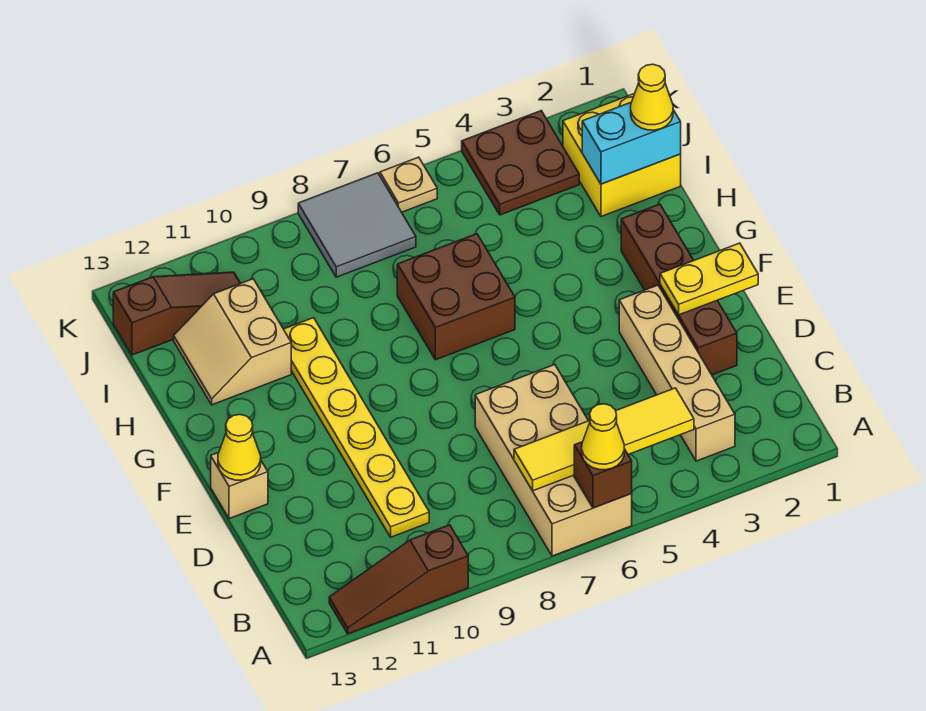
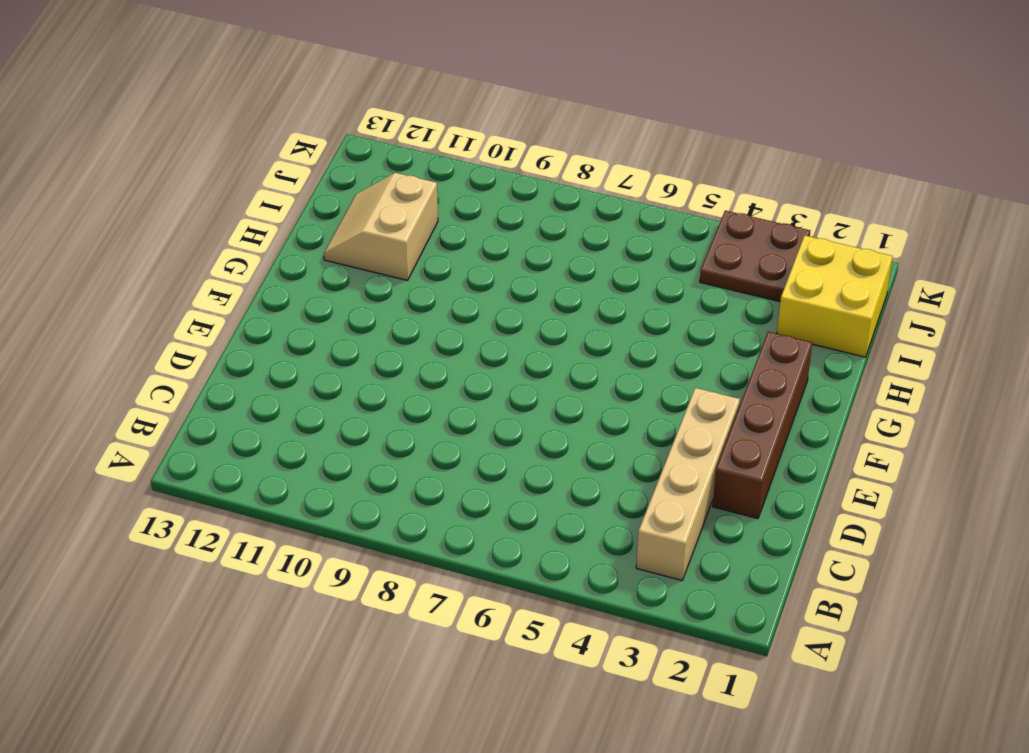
none -> tan brick A6:D7 level 1
none -> brown slope A10:A12 level 1 top 10
none -> yellow plate C10:H10 level 1

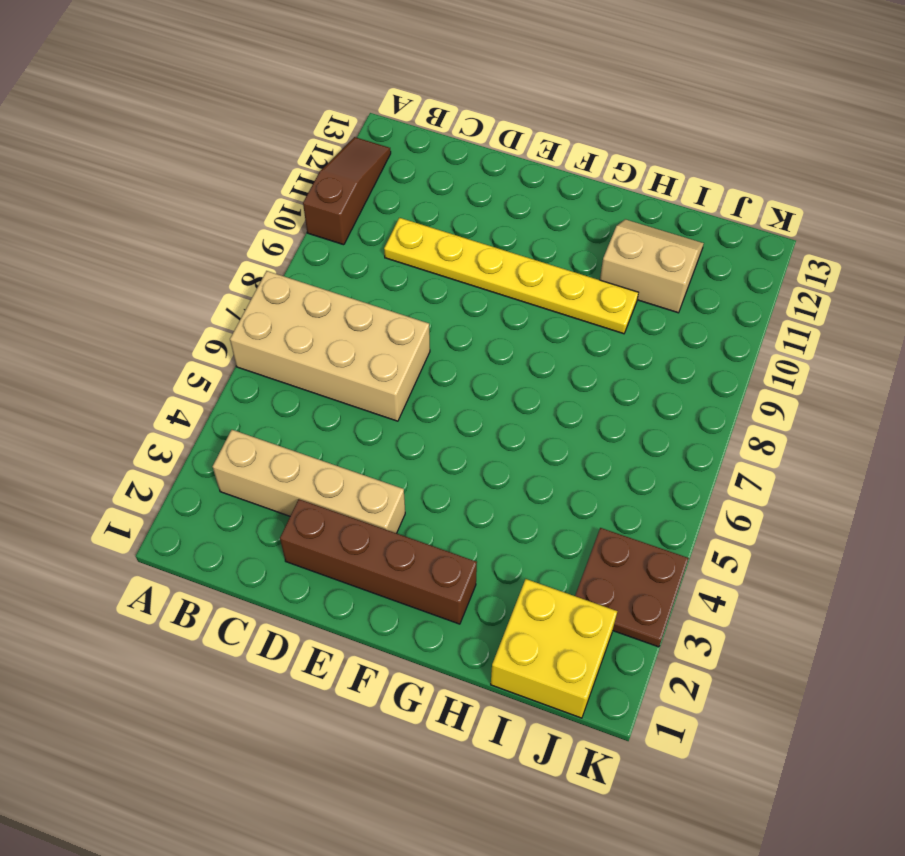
none -> tan brick E13 level 1
none -> brown brick G6:H7 level 1
none -> grey tile J7:K8 level 1

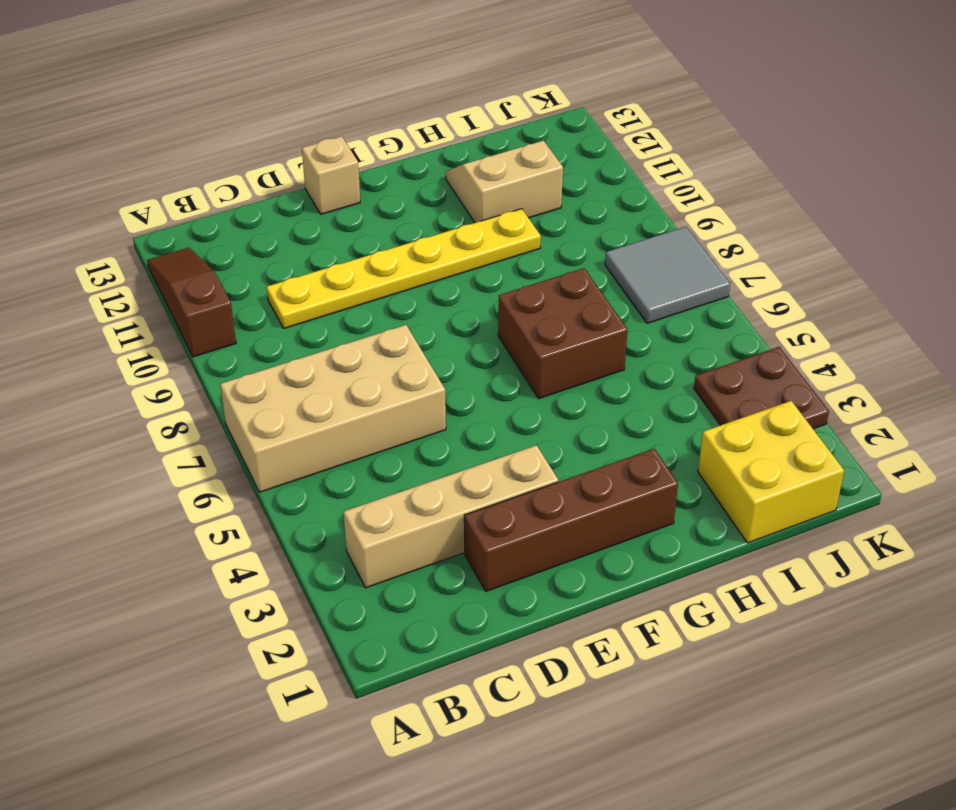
none -> brown slope J11:J13 level 1 top 13
none -> tan plate K6 level 1
none -> brown brick A6 level 2

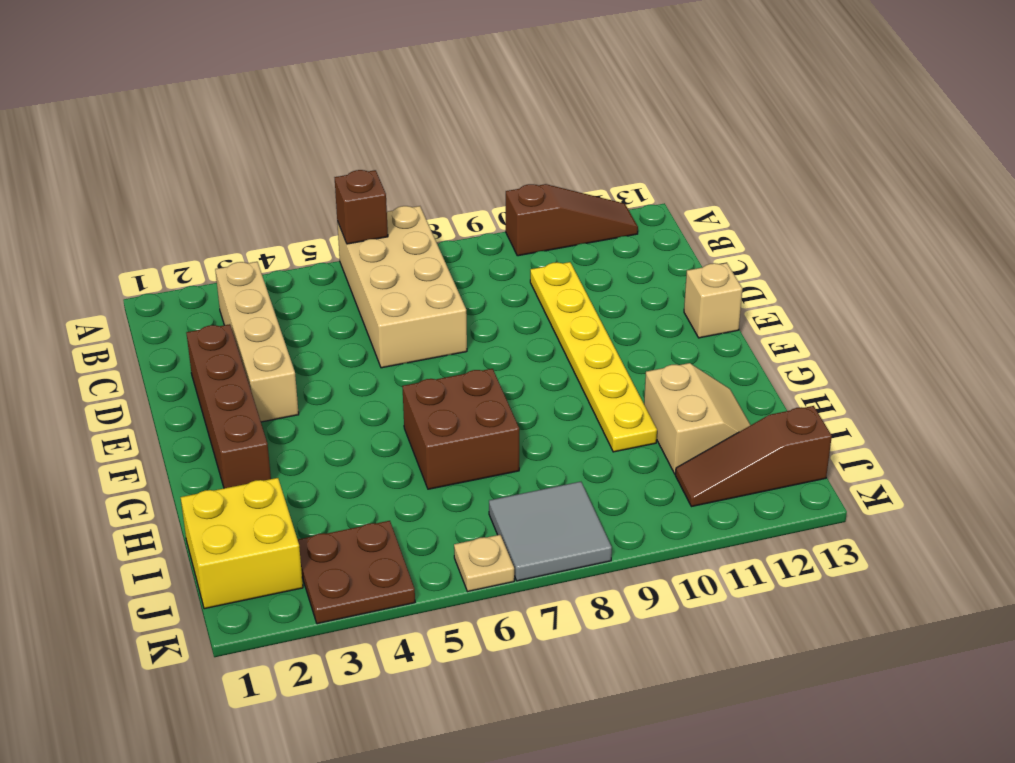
none -> yellow tile B4:B7 level 2
none -> yellow plate E1:E2 level 2
none -> yellow cone E13 level 2

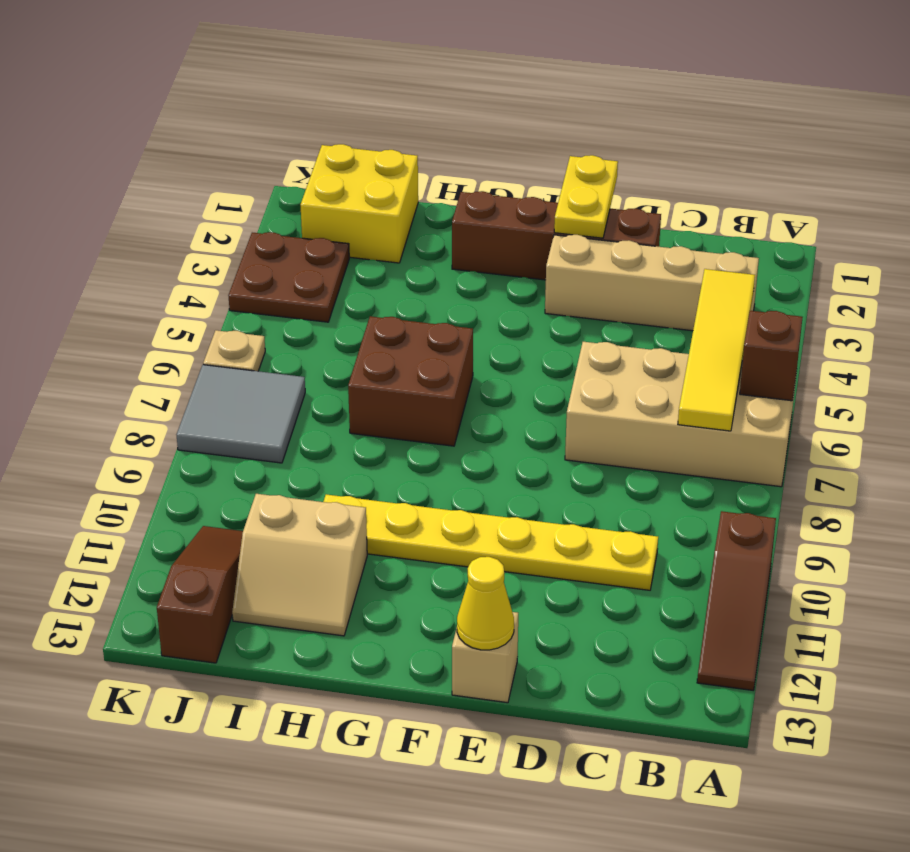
none -> cyan brick I1:I2 level 2
none -> yellow cone A6 level 3
none -> yellow cone I1 level 3

